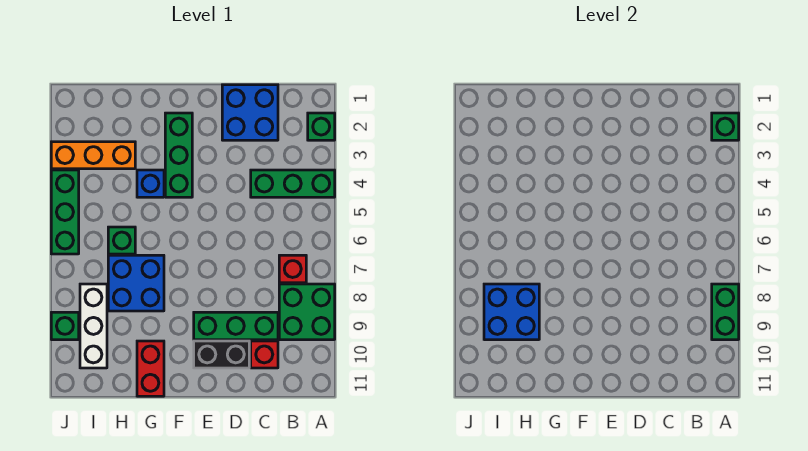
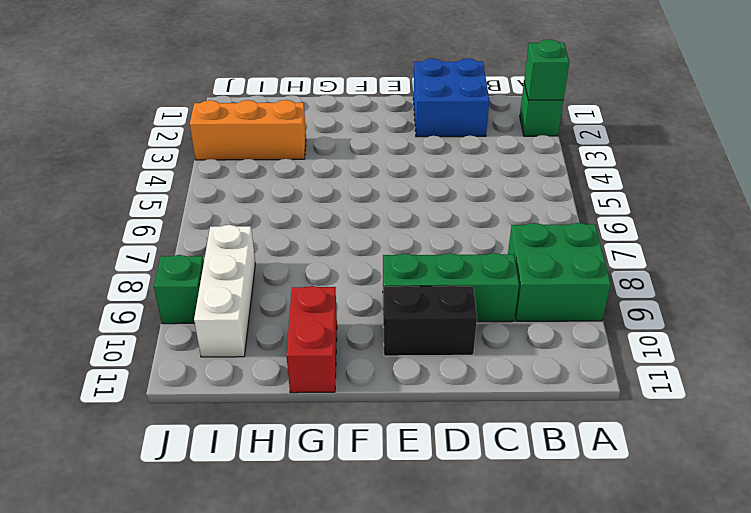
none -> green brick A4:C4 level 1
none -> red brick B7 level 1
none -> red brick C10 level 1

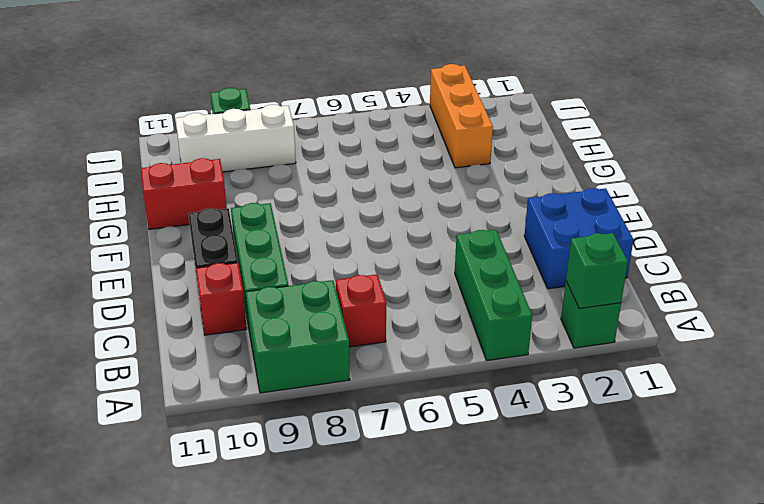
none -> green brick F2:F4 level 1
none -> blue brick G4 level 1
none -> blue brick G7:H8 level 1

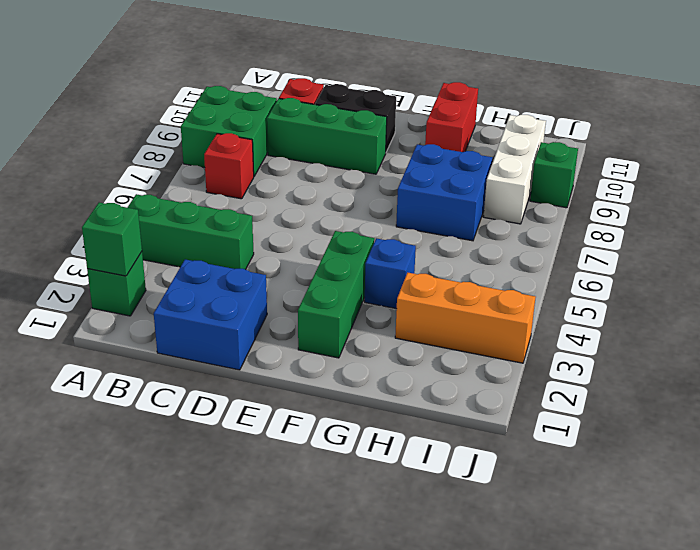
none -> green brick H6 level 1
none -> green brick J4:J6 level 1
none -> green brick A8:A9 level 2

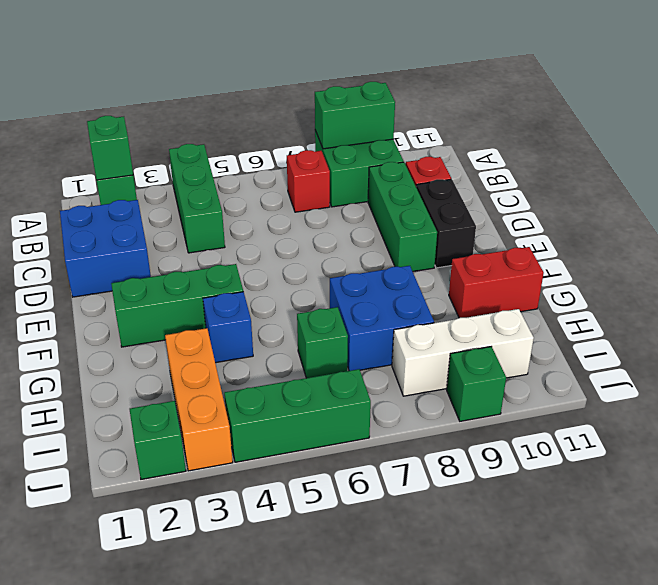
green brick J2 level 1 -> none
none -> blue brick H8:I9 level 2

